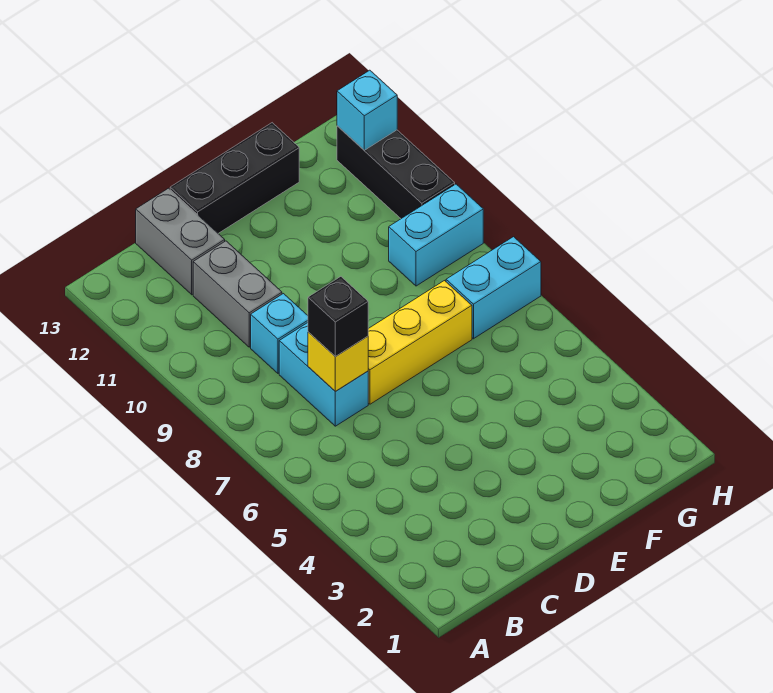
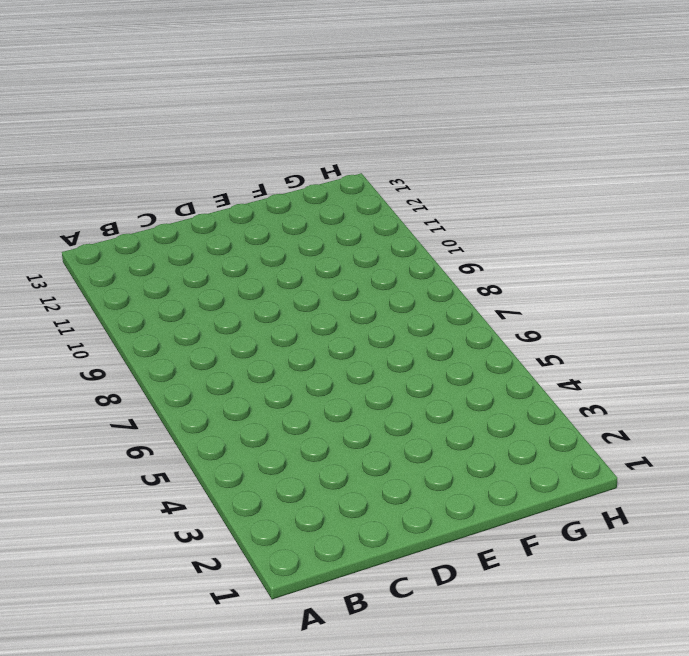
none -> cyan brick C7:C8 level 1
none -> cyan brick C9 level 1
none -> grey brick C10:C11 level 1

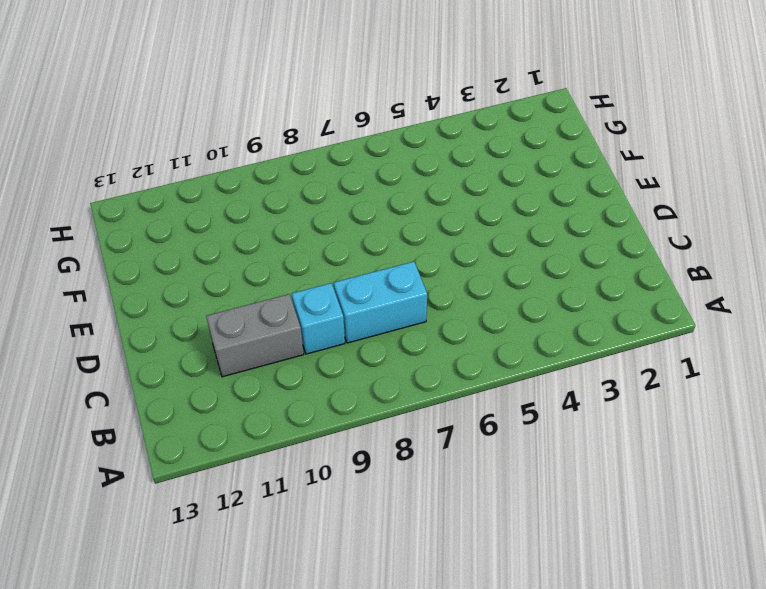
none -> grey brick C12:C13 level 1
none -> yellow brick D7:F7 level 1
none -> black brick D13:F13 level 1

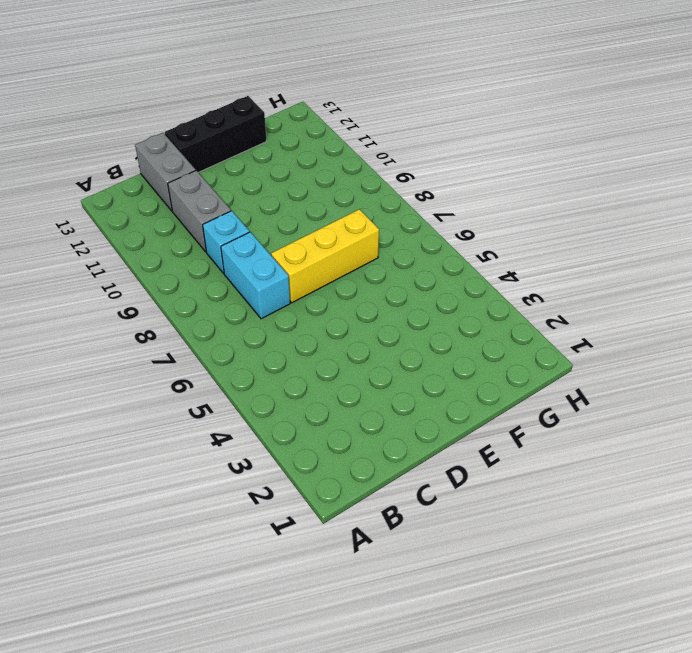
none -> cyan brick G7:H7 level 1
none -> cyan brick G9:H9 level 1
none -> black brick H10:H12 level 1

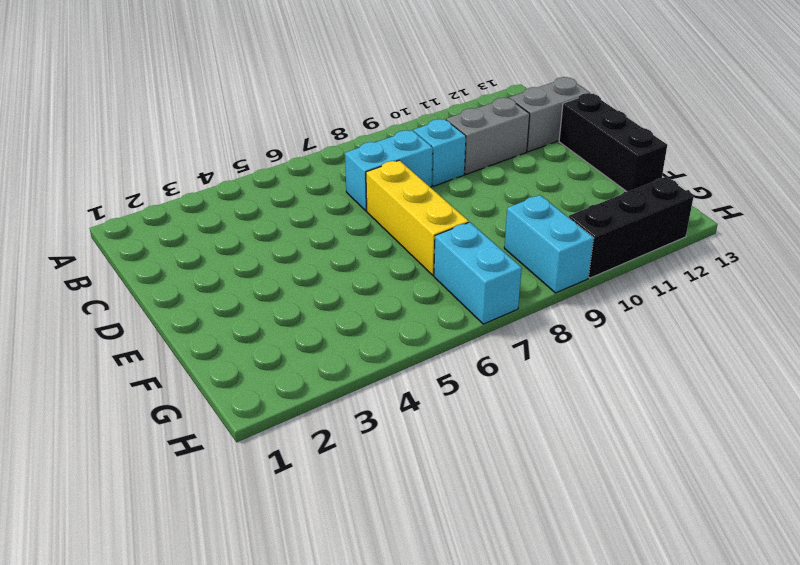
none -> yellow brick C7 level 2
none -> cyan brick H12 level 2
none -> black brick C7 level 3

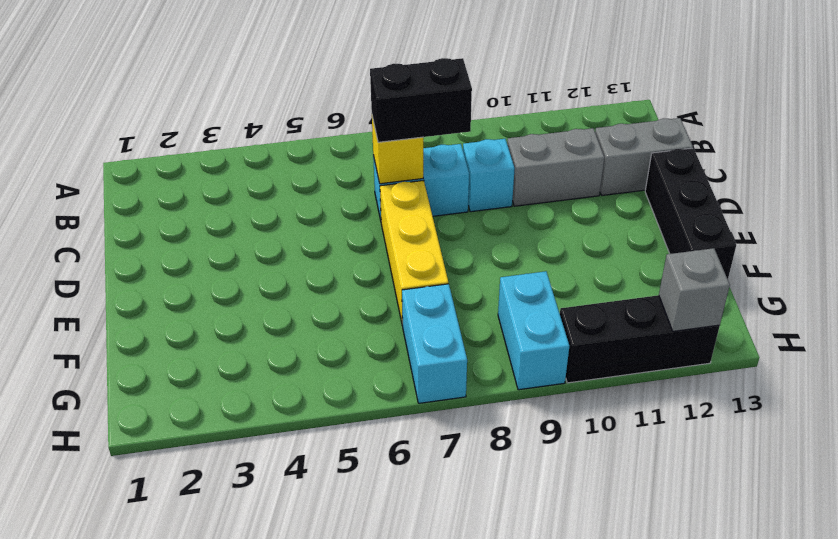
black brick C7:C8 level 3 -> black brick C7 level 3
grey brick H12 level 2 -> cyan brick H12 level 2

